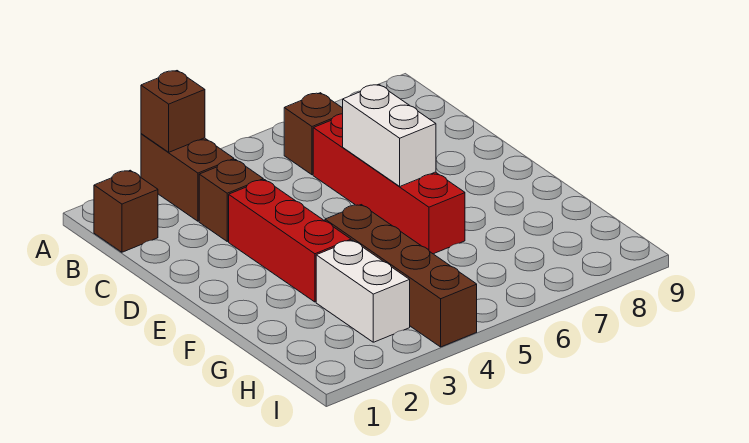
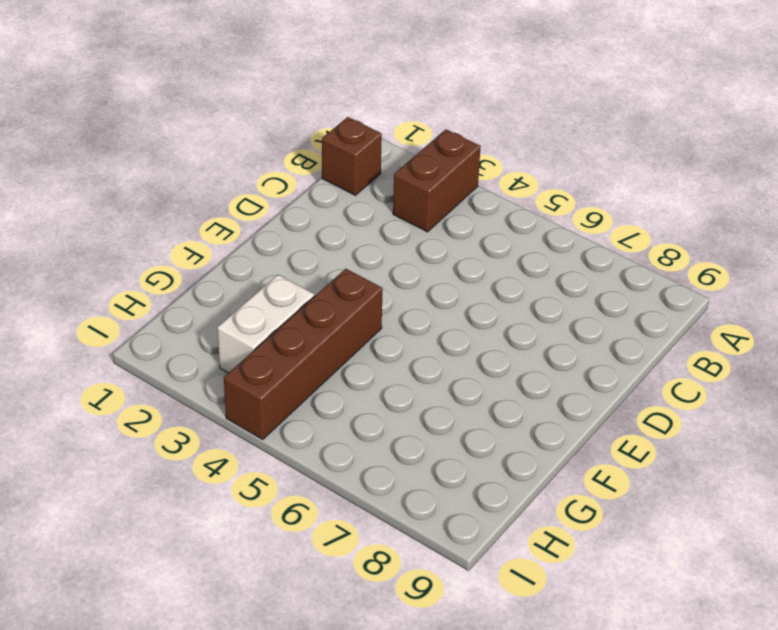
none -> brown brick B6 level 1
none -> brown brick C3 level 1

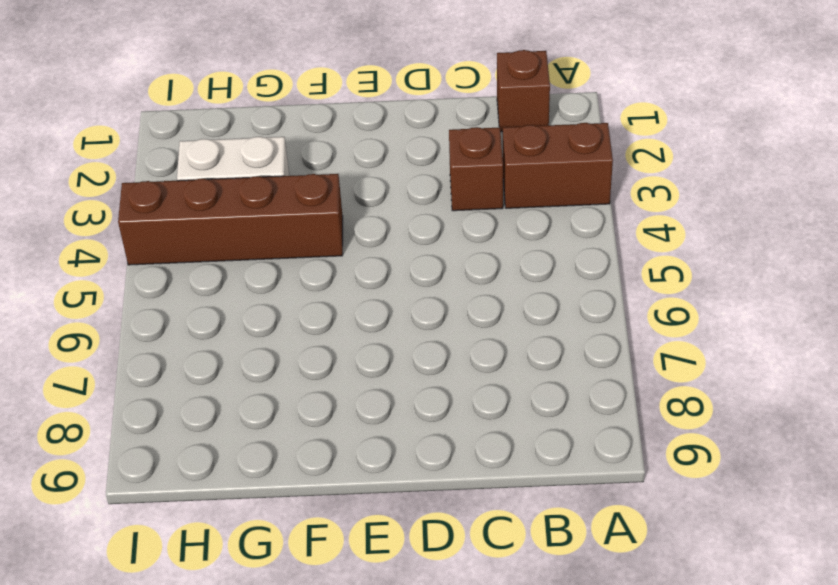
none -> brown brick B6 level 1
none -> red brick C6:F6 level 1

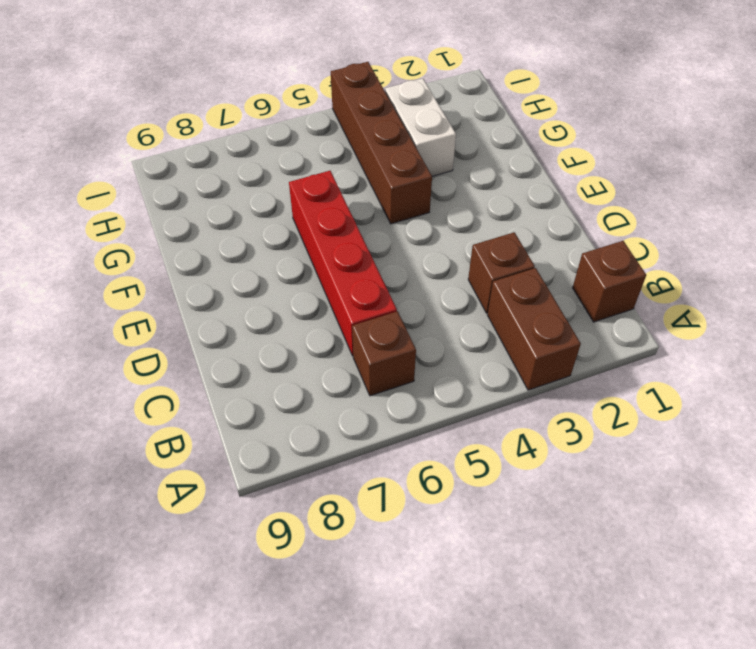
none -> red brick D3:F3 level 1
none -> brown brick A3 level 2

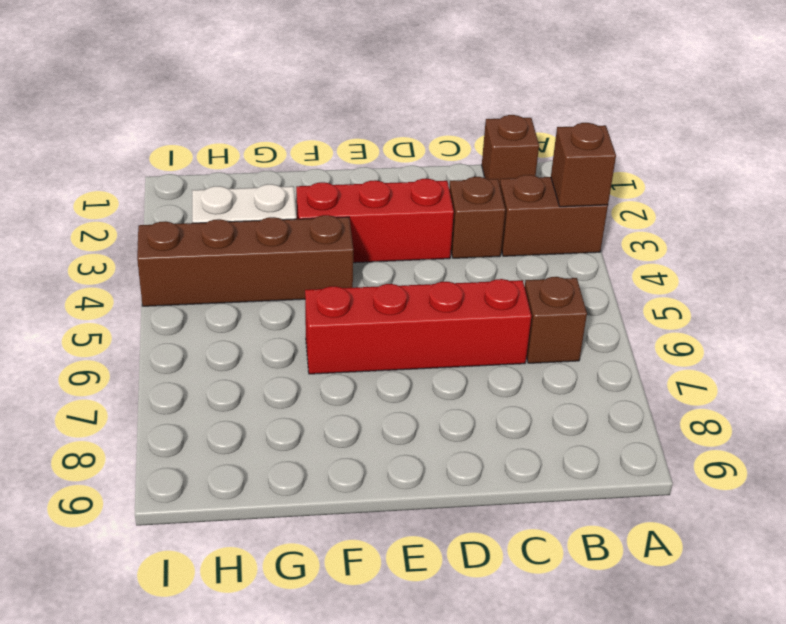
none -> white brick D6:E6 level 2

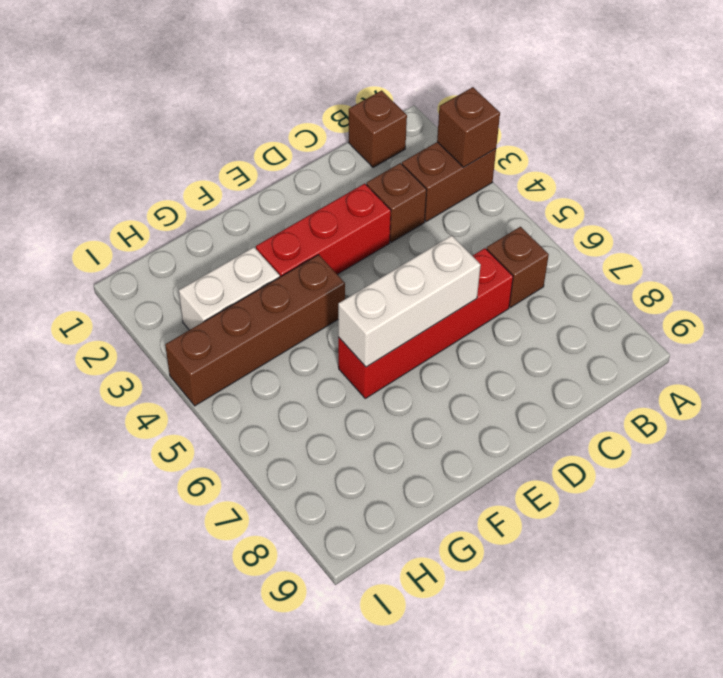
white brick D6:F6 level 2 -> white brick D6:E6 level 2

